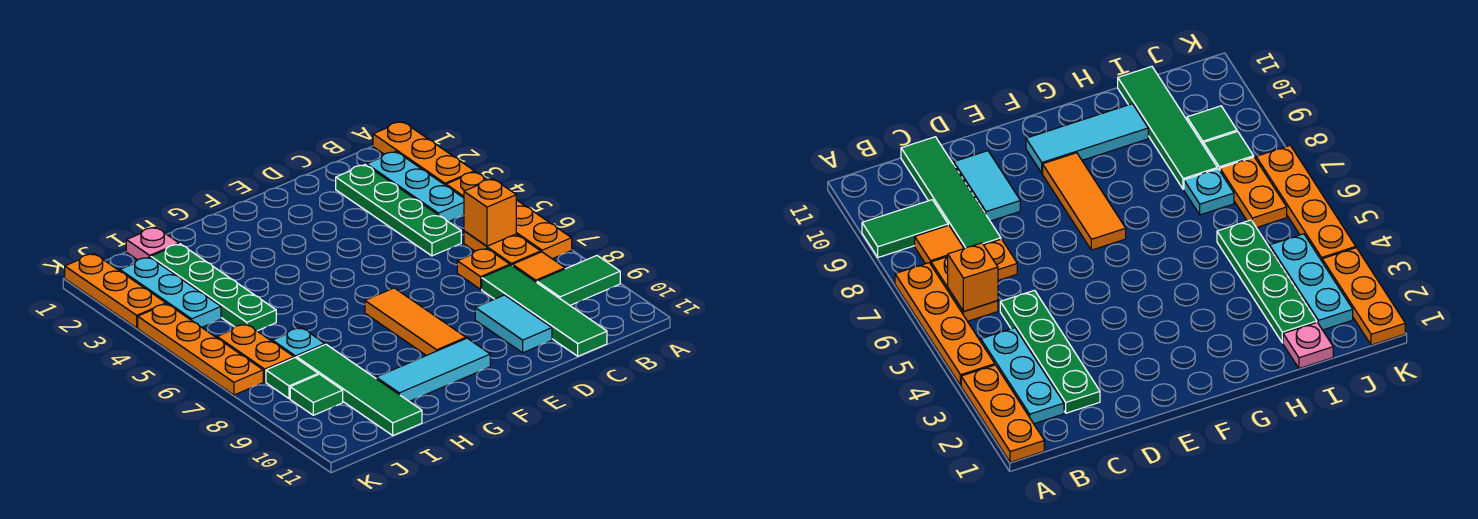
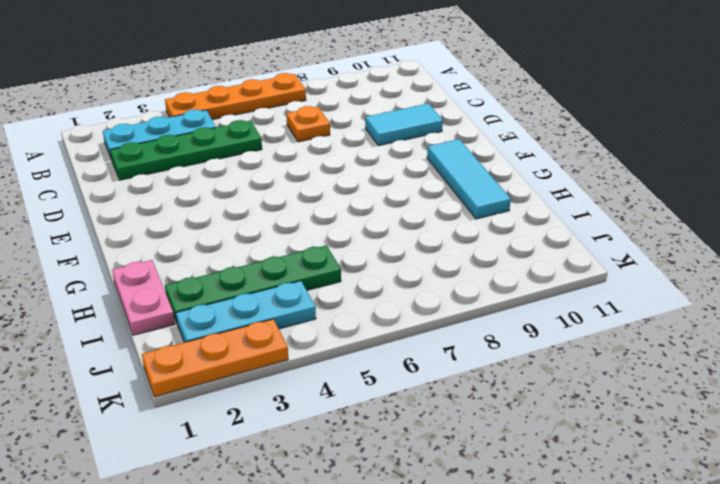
pink plate H1:I1 level 1 -> pink plate I1 level 1
none -> orange plate A1:A3 level 1
none -> green tile A9:B9 level 1
none -> orange plate B6:B7 level 1

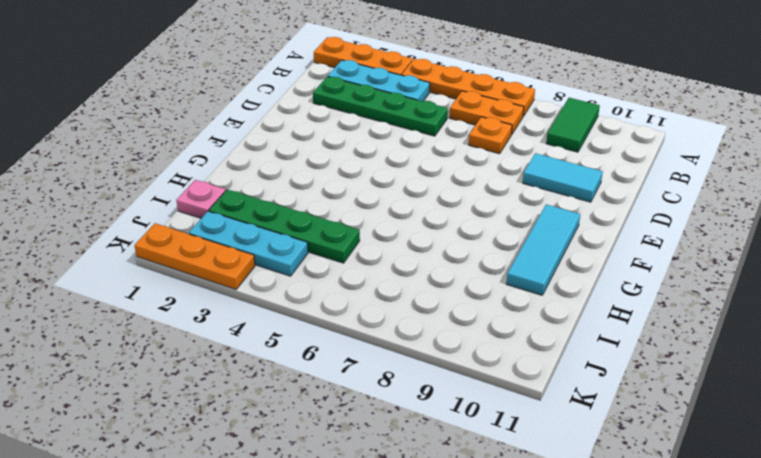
none -> orange tile B8 level 1
none -> green tile C8:C11 level 1
none -> orange tile F7:F9 level 1

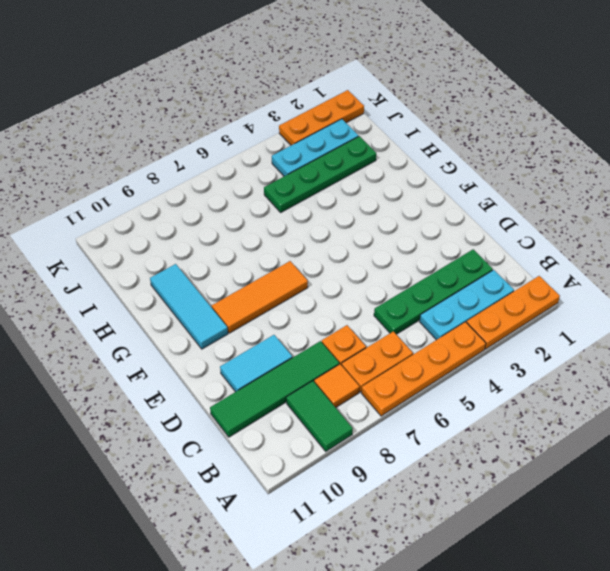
none -> pink plate I1 level 1
none -> cyan plate I7 level 1
none -> green tile I8:I11 level 1

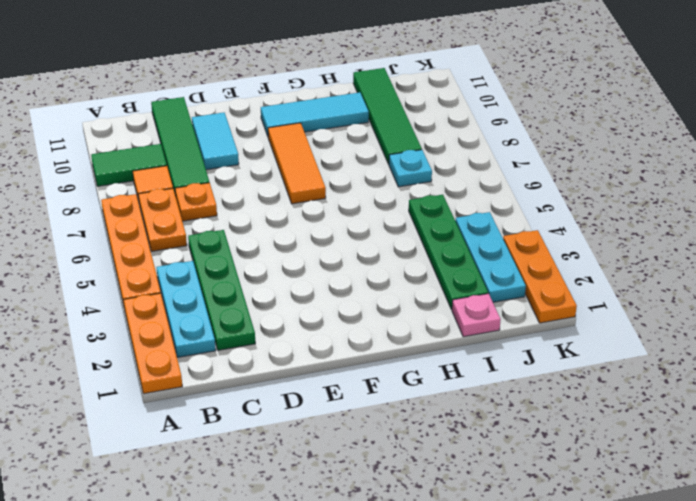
none -> orange plate J6:J7 level 1
none -> green tile J8 level 1
none -> green tile J9 level 1

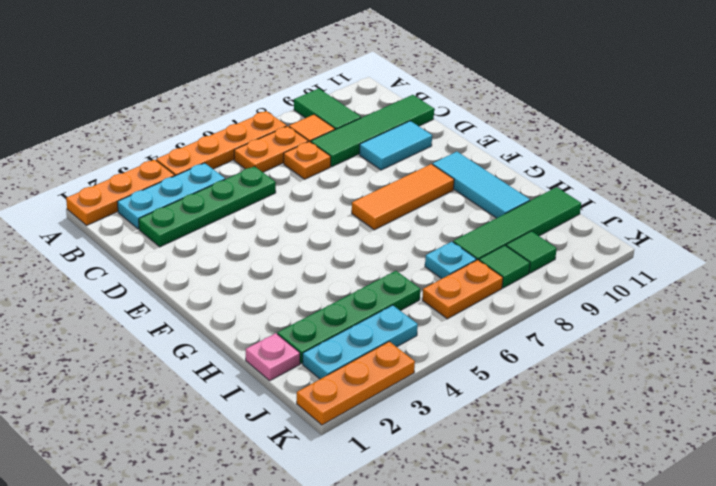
none -> orange plate K4:K7 level 1
none -> orange brick B6 level 2

